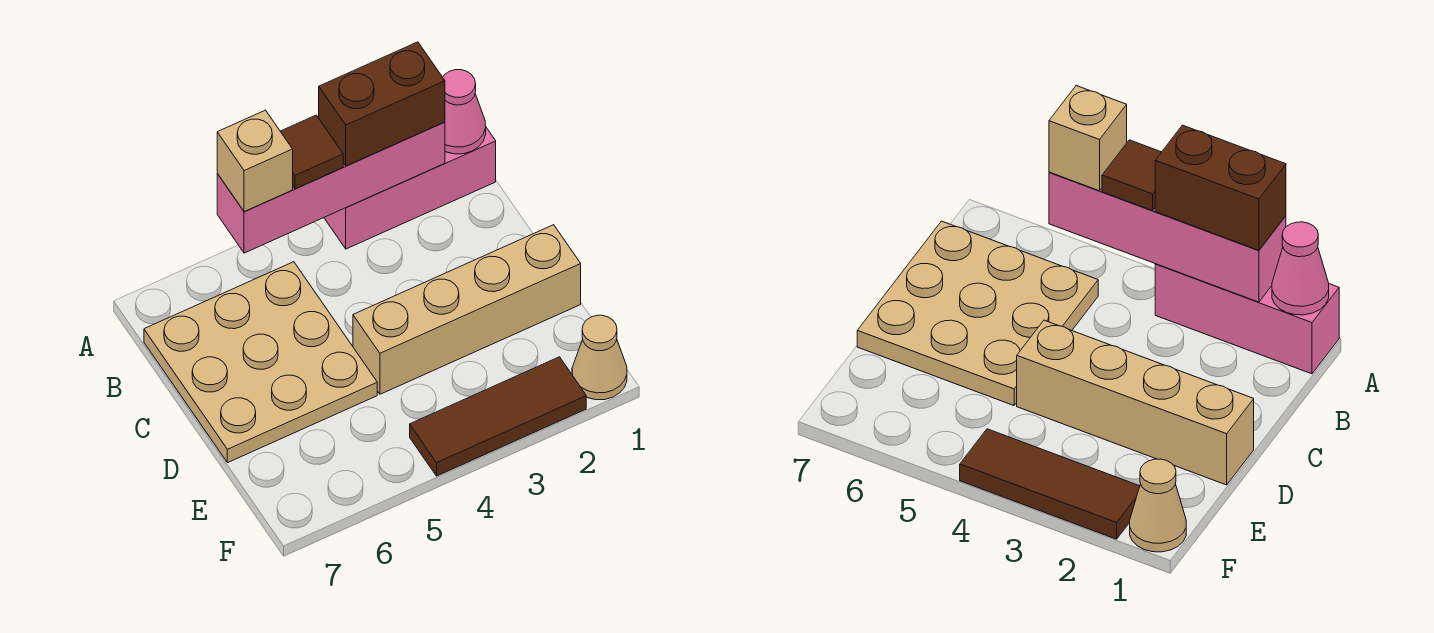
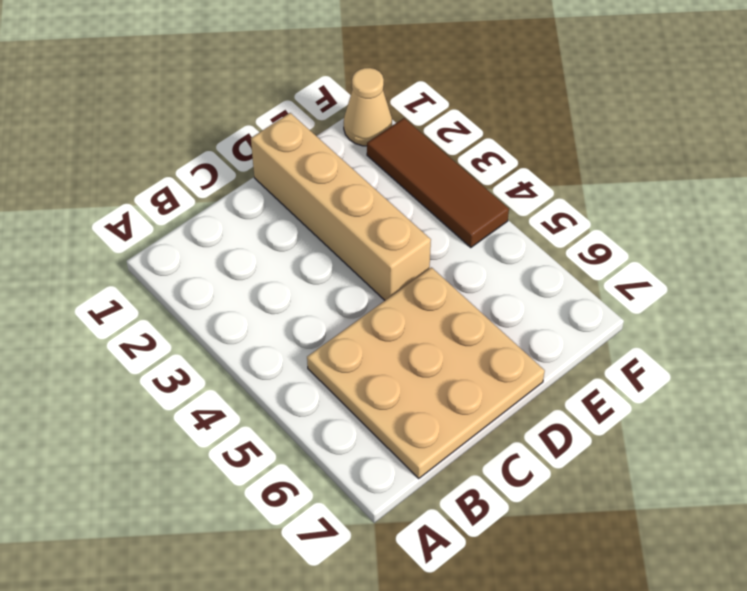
none -> pink brick A1:A3 level 1
none -> pink cone A1 level 2

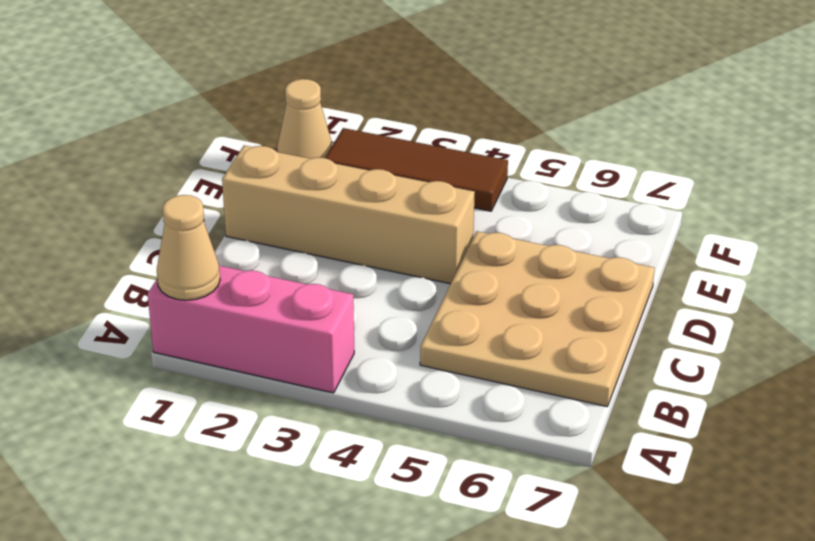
tan cone A1 level 2 -> pink cone A1 level 2
none -> pink brick A2:A5 level 2
none -> brown brick A2:A3 level 3

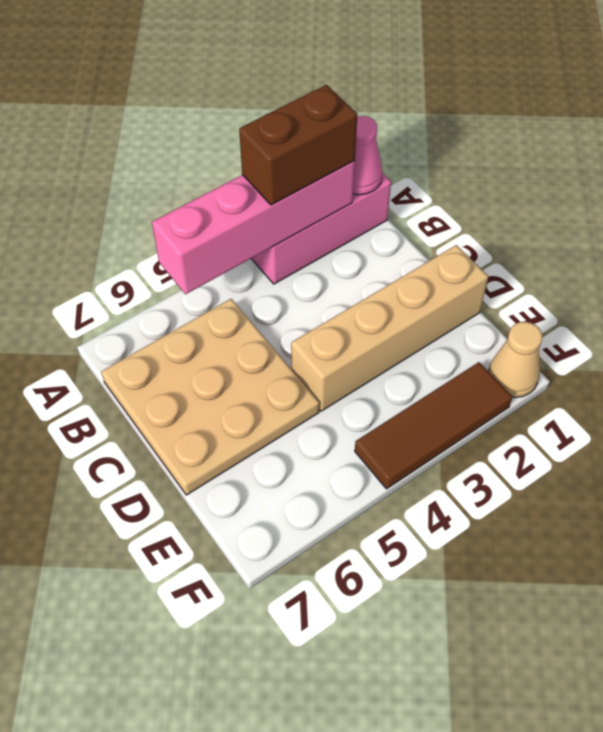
none -> brown tile A4 level 3
none -> tan brick A5 level 3

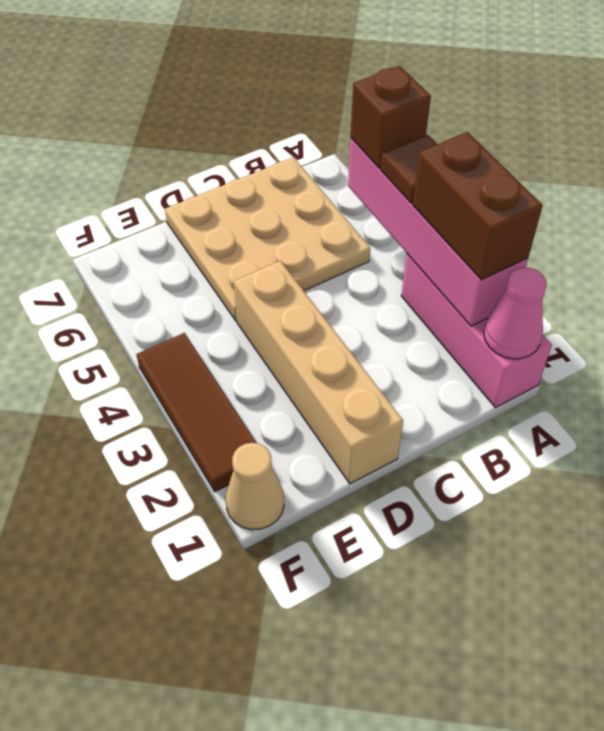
brown brick A5 level 3 -> tan brick A5 level 3

